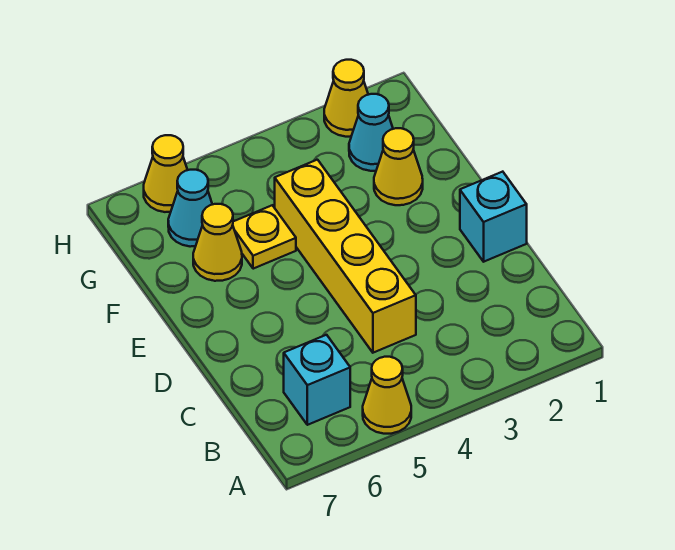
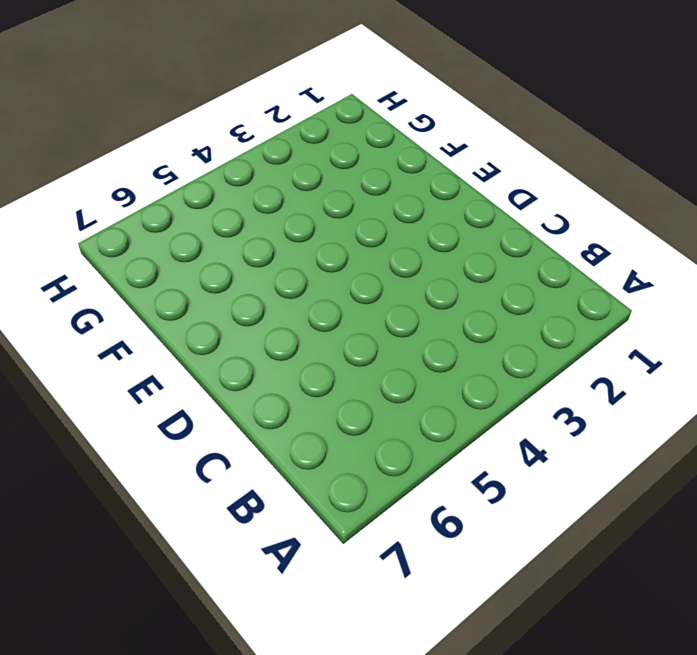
none -> yellow cone A5 level 1
none -> cyan brick B6 level 1

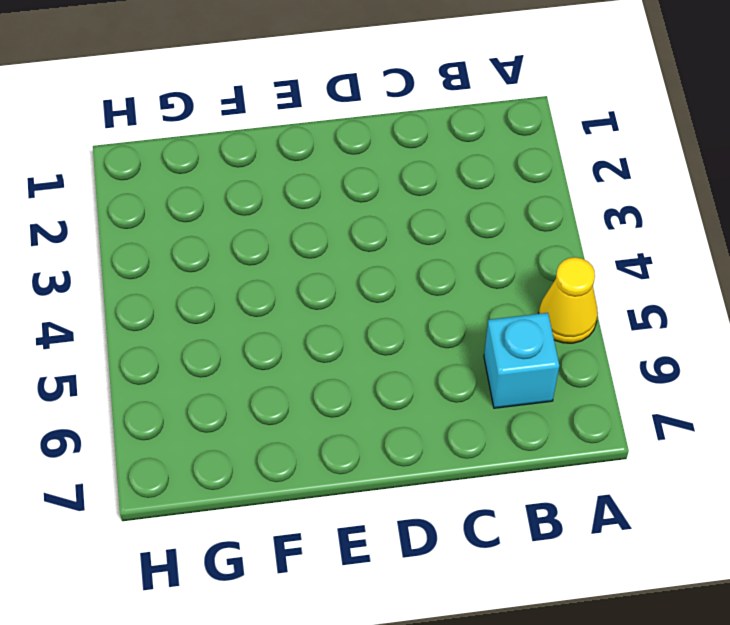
none -> yellow brick C4:F4 level 1
none -> cyan brick D1 level 1

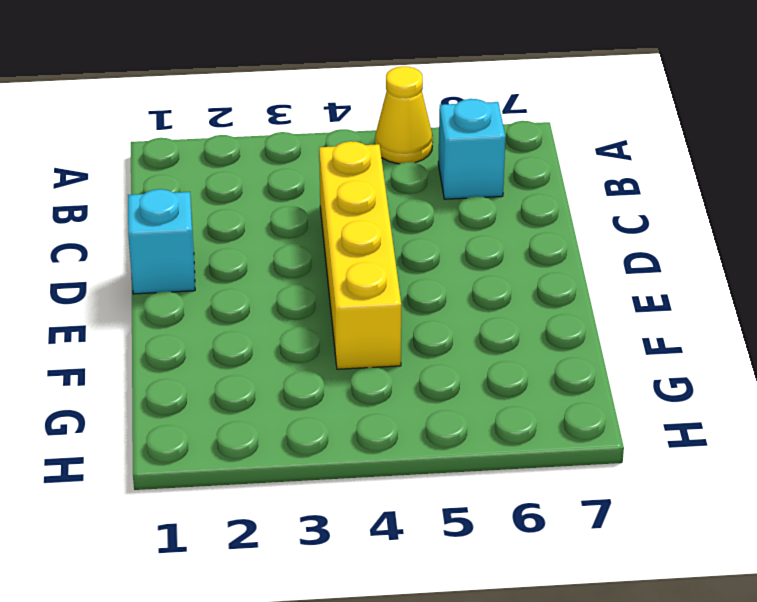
none -> yellow cone F2 level 1
none -> yellow plate F5 level 1

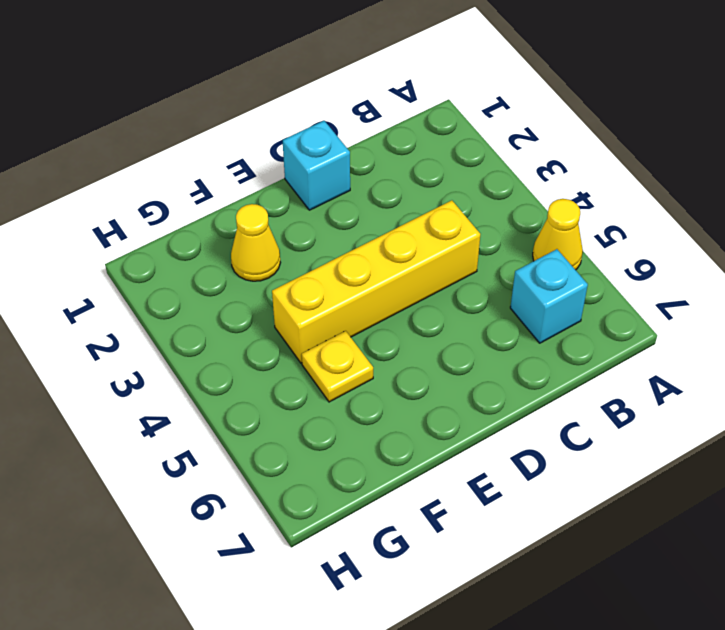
none -> yellow cone F6 level 1
none -> cyan cone G2 level 1

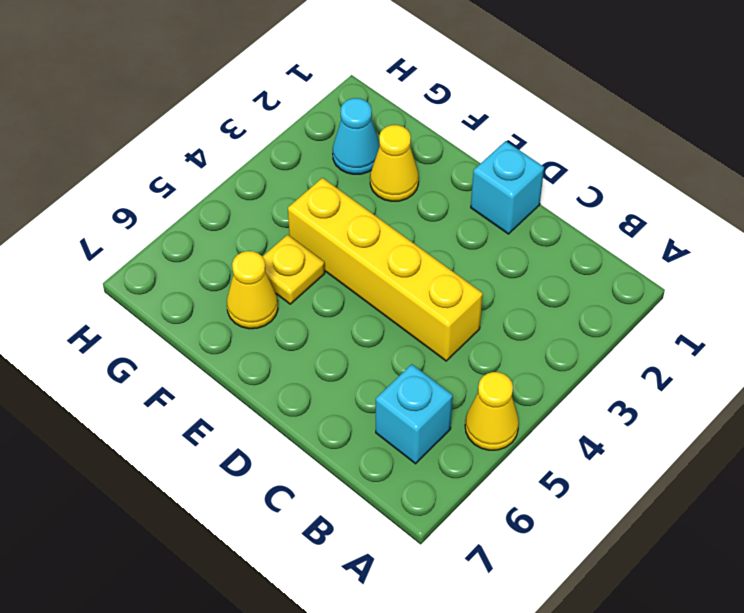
none -> cyan cone G6 level 1
none -> yellow cone H2 level 1

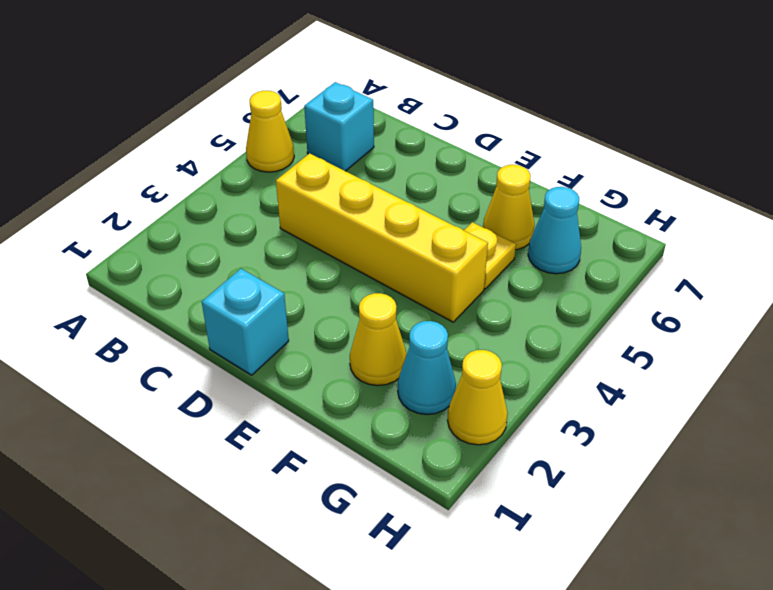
none -> yellow cone H6 level 1

